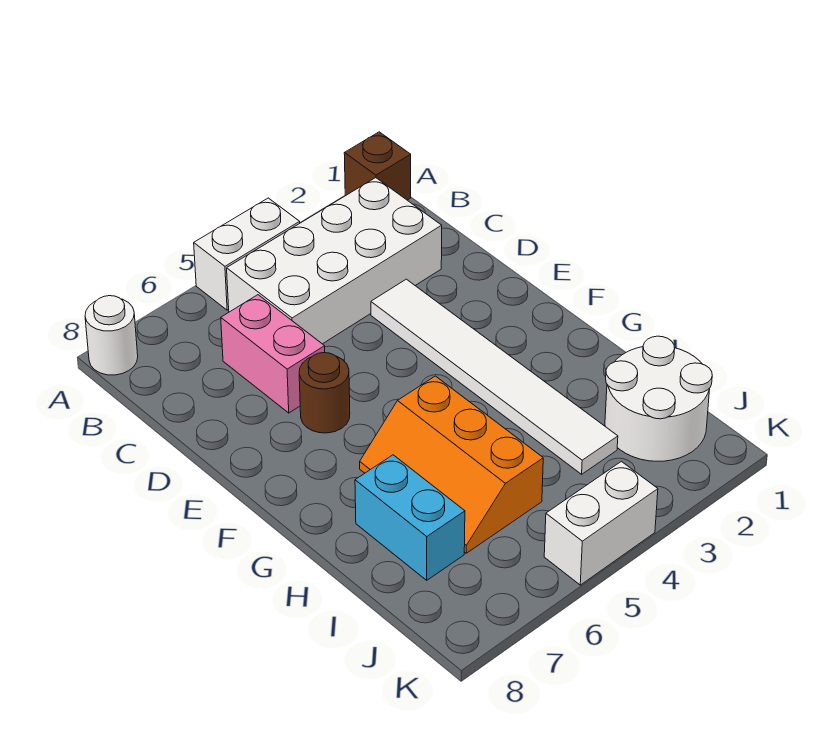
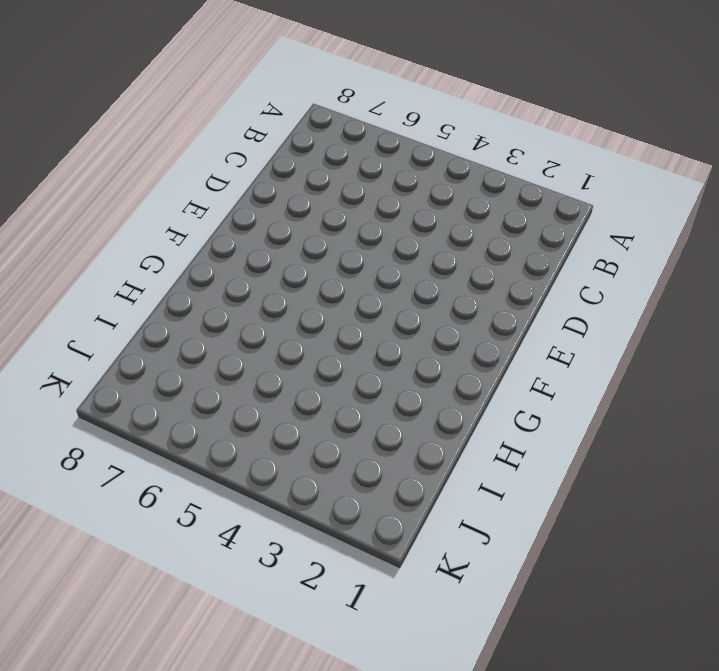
none -> brown brick A1 level 1
none -> white brick A4:A5 level 1

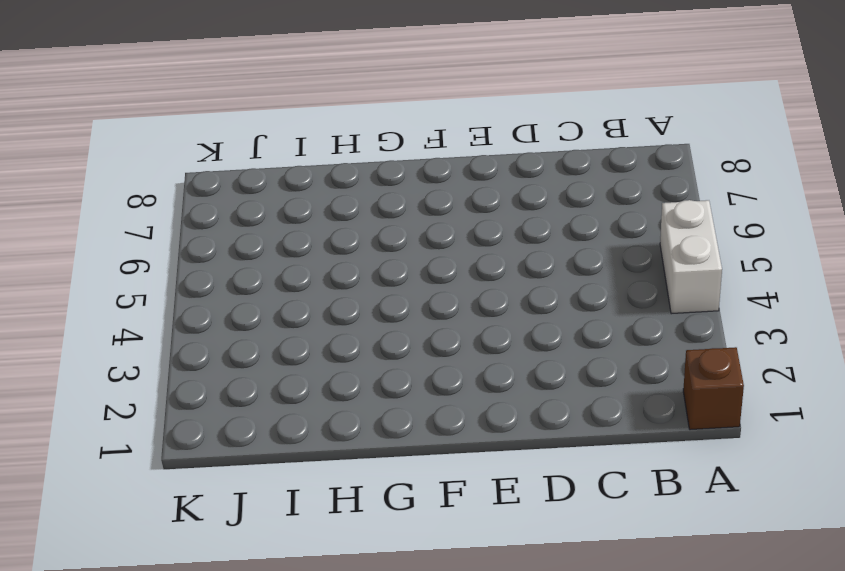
none -> white round brick A8 level 1
none -> white brick B2:C5 level 1

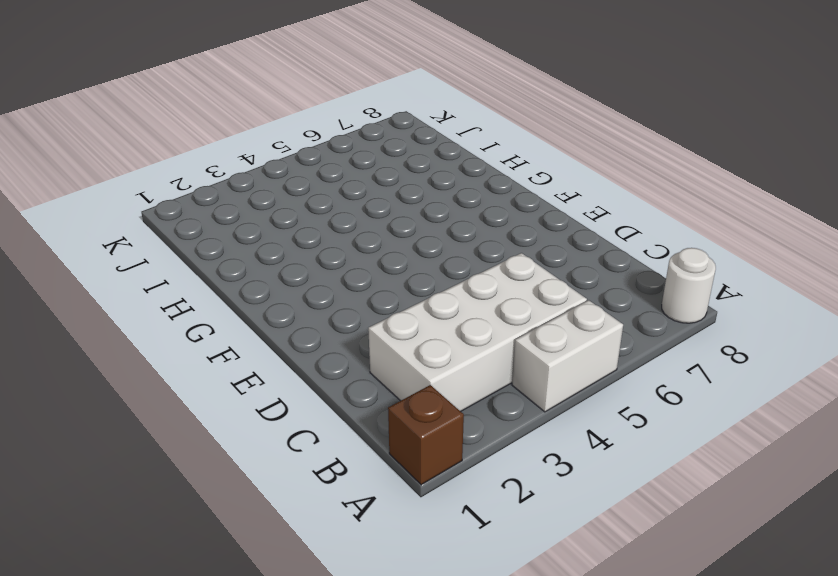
none -> pink brick C6:D6 level 1
none -> white tile D3:I3 level 1

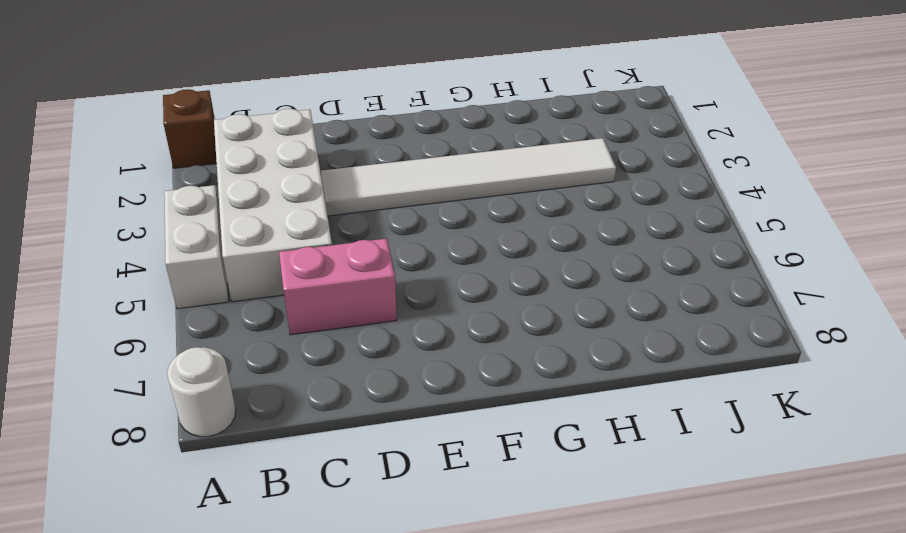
none -> brown round brick E6 level 1
none -> orange slope G5:I6 level 1 top 5

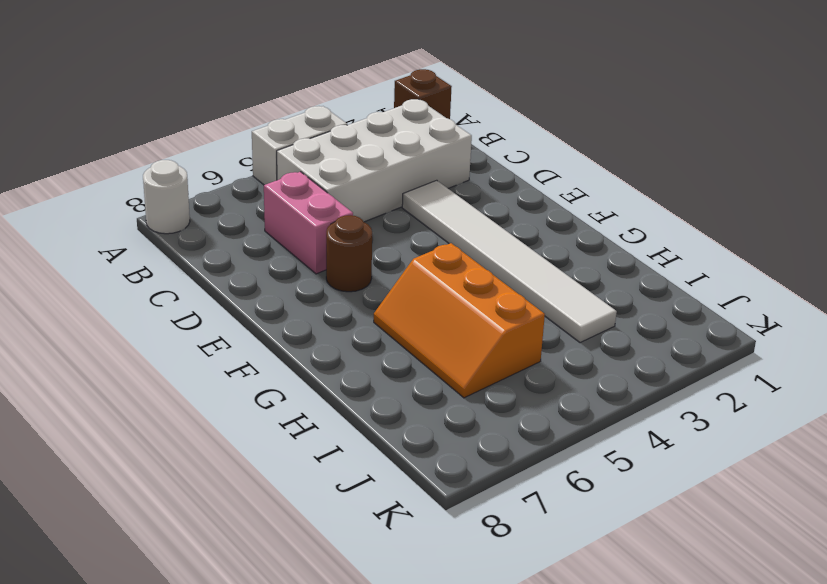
none -> cyan brick H7:I7 level 1
none -> white round brick I1:J2 level 1

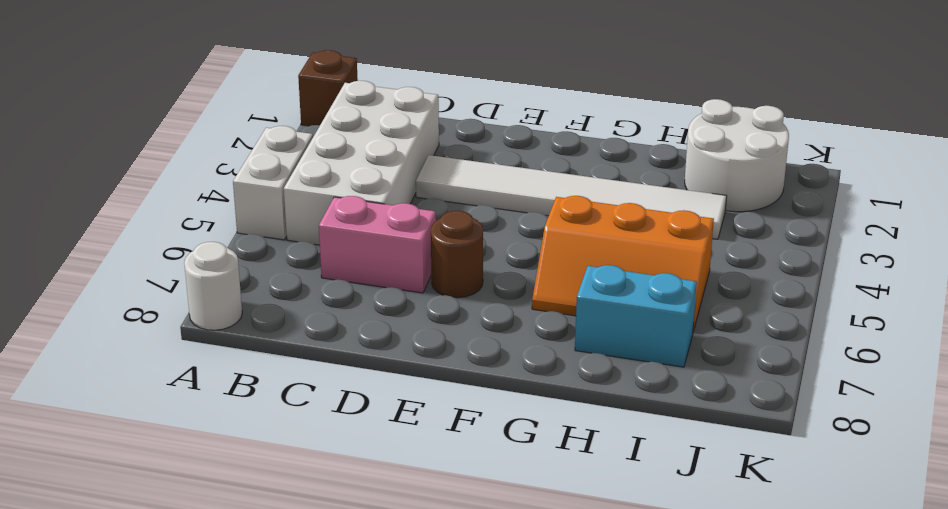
none -> white brick K4:K5 level 1

